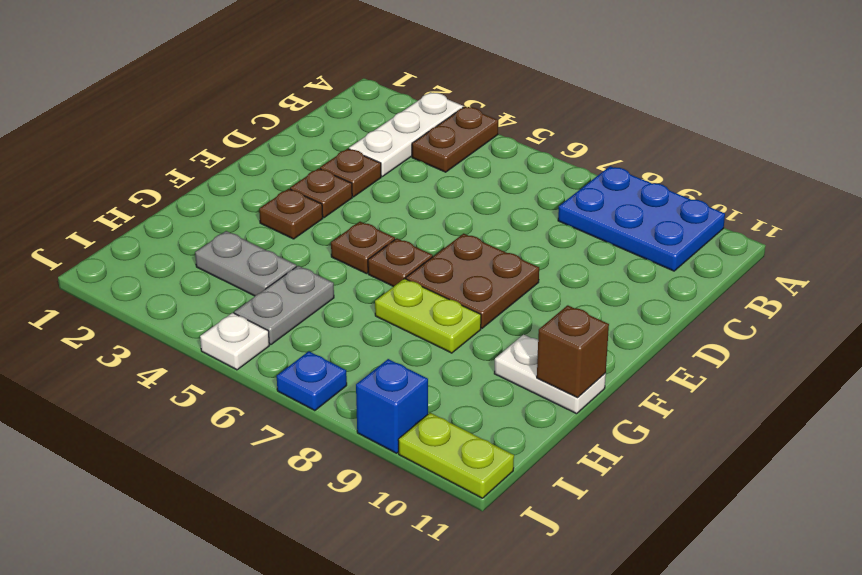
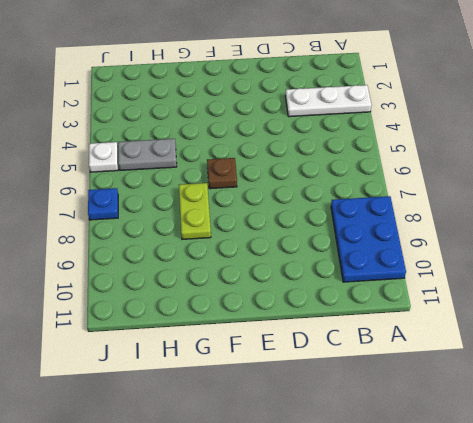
none -> brown plate A4:B4 level 1
none -> brown plate D3 level 1
none -> brown plate E3 level 1

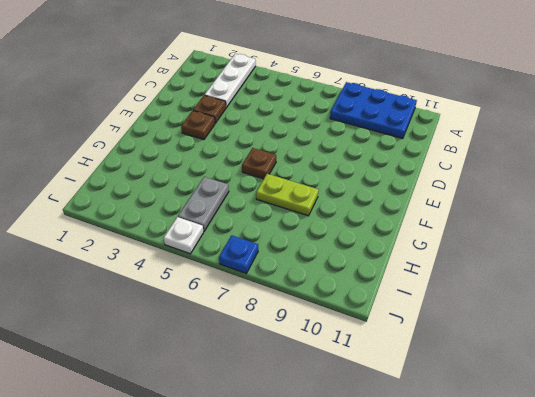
none -> brown plate A4:B4 level 1
none -> brown plate E7:F8 level 1
none -> brown plate F3 level 1

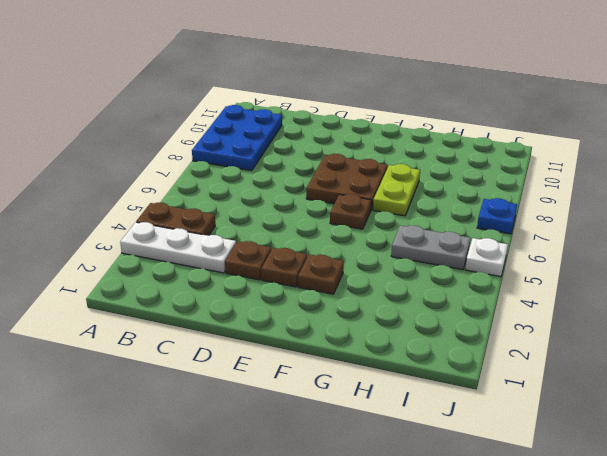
none -> brown plate F5 level 1
none -> white plate G10:G11 level 1
none -> grey plate H3:H4 level 1

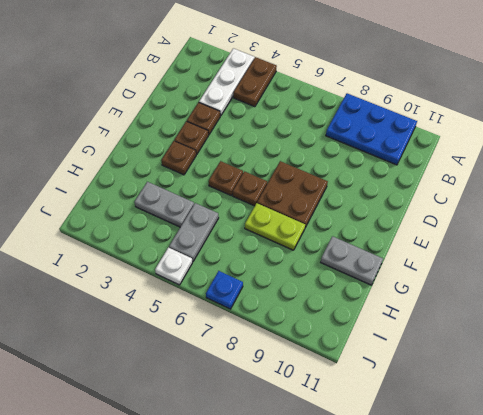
grey plate G10:G11 level 1 -> white plate G10:G11 level 1
none -> blue brick J9 level 1
none -> lime plate J10:J11 level 1
none -> brown brick G11 level 2

